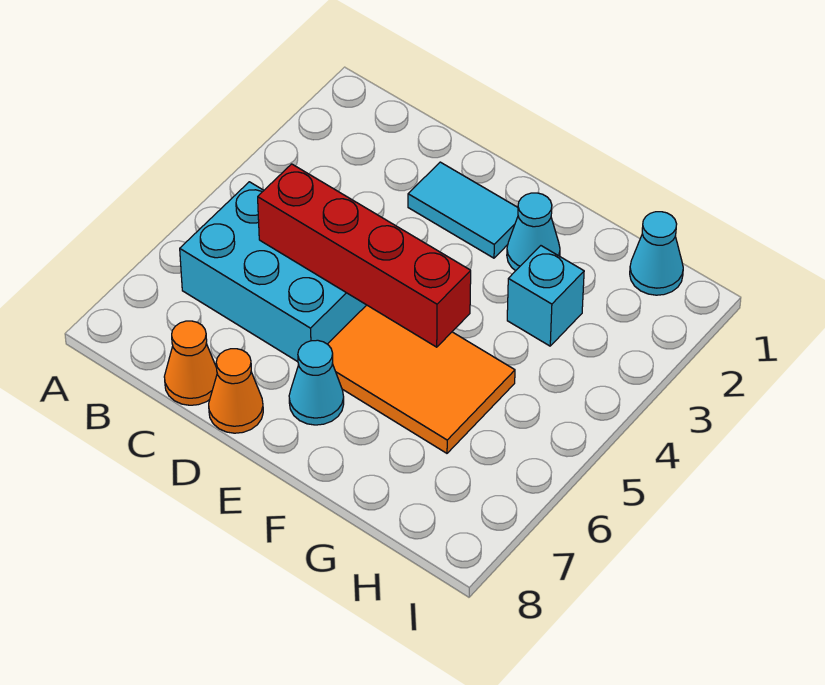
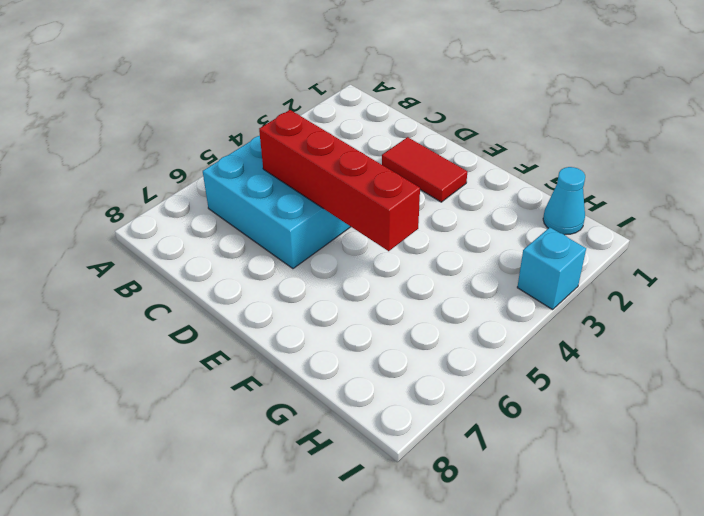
red tile D2:E2 level 1 -> cyan tile D2:E2 level 1
cyan brick I3 level 1 -> cyan brick G3 level 1
none -> orange cone C8 level 1
none -> orange cone D8 level 1

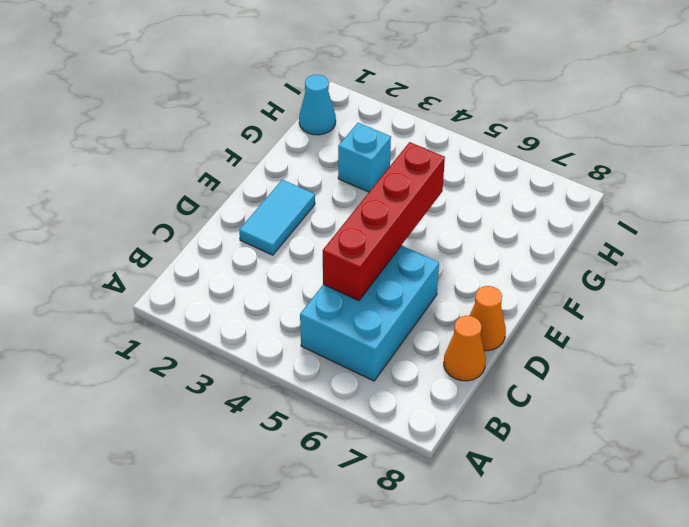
none -> orange tile E5:G6 level 1
none -> cyan cone E7 level 1

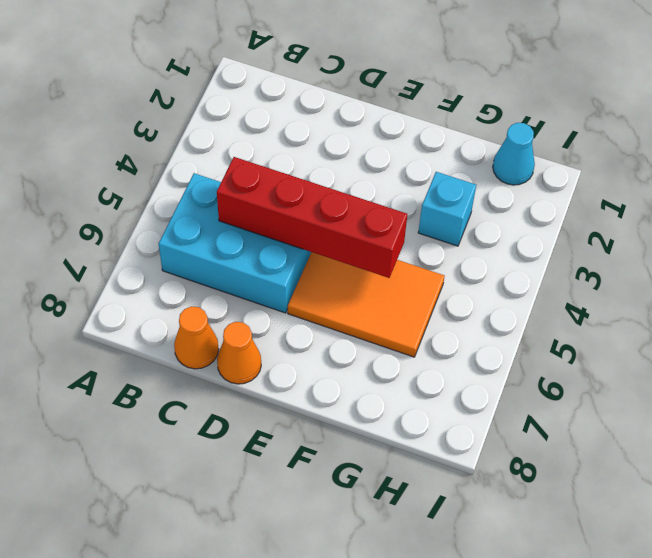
none -> cyan tile D2:E2 level 1
none -> cyan cone E7 level 1

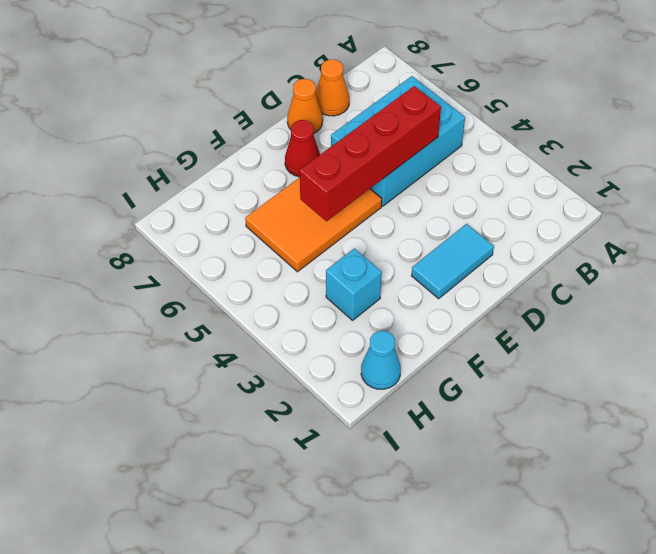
red cone E7 level 1 -> cyan cone E7 level 1
none -> cyan cone F2 level 1

